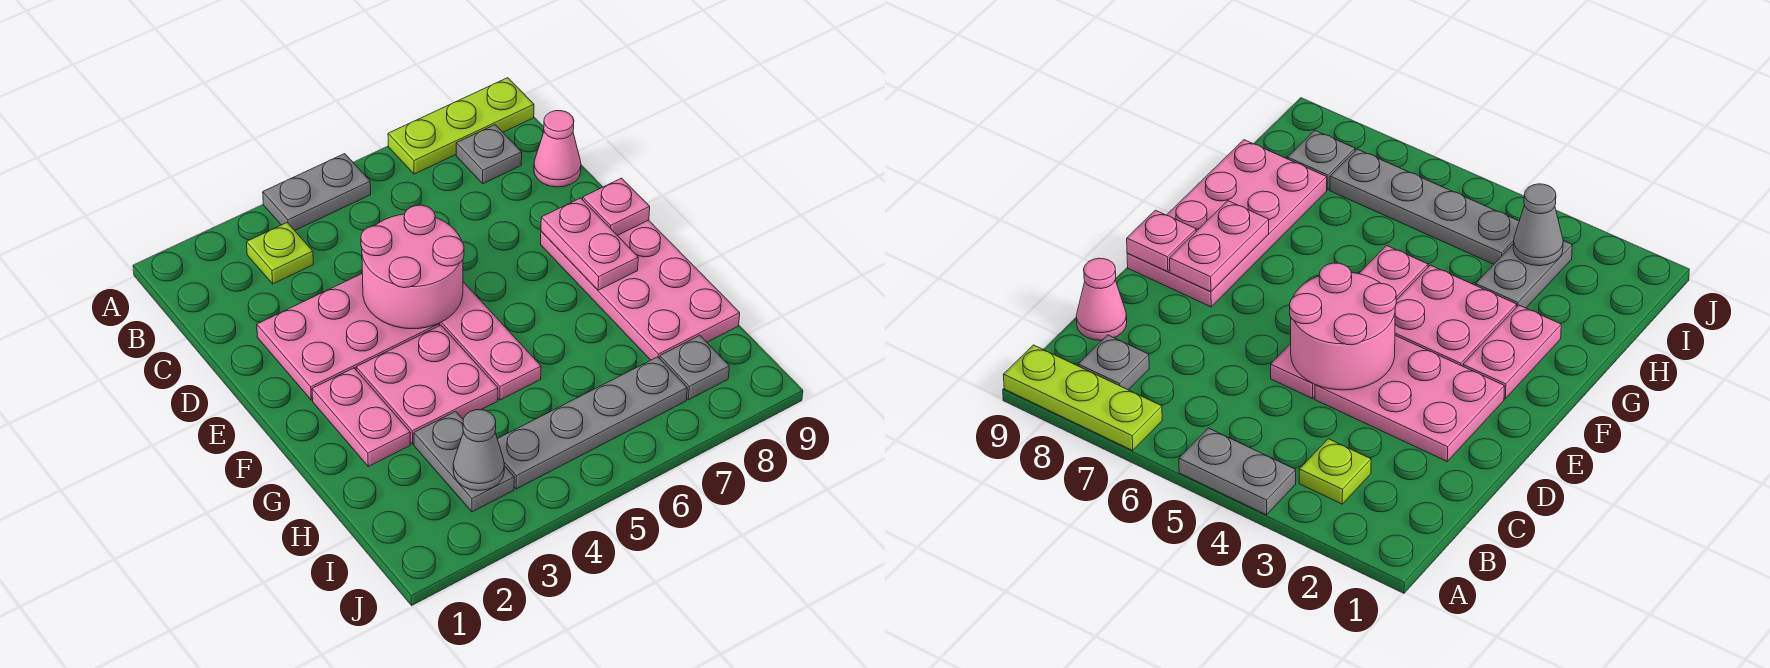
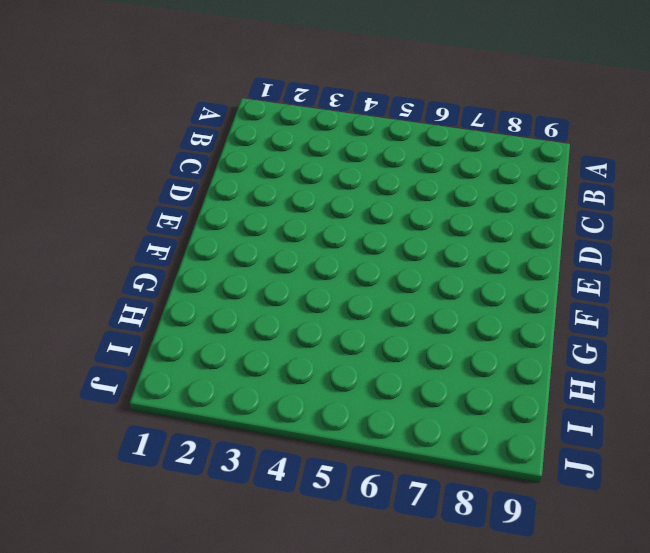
none -> grey plate A4:A5 level 1
none -> lime plate A7:A9 level 1
none -> lime plate B3 level 1

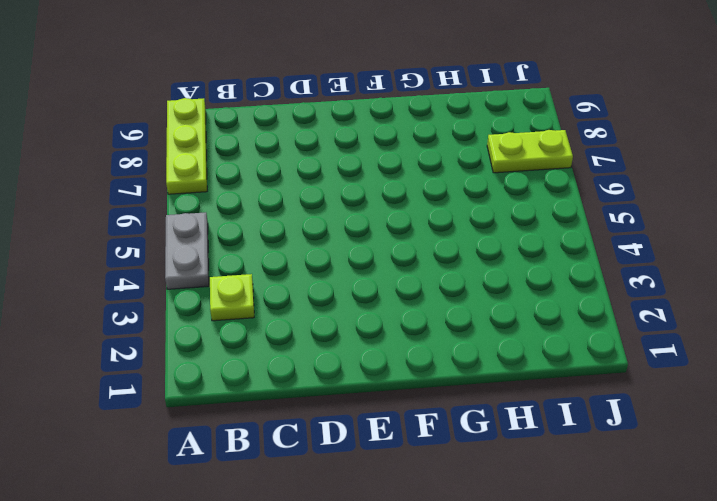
lime plate I7:J7 level 1 -> grey plate I4:I7 level 1
none -> grey plate B8 level 1
none -> pink cone C9 level 1
none -> pink plate D2:E4 level 1

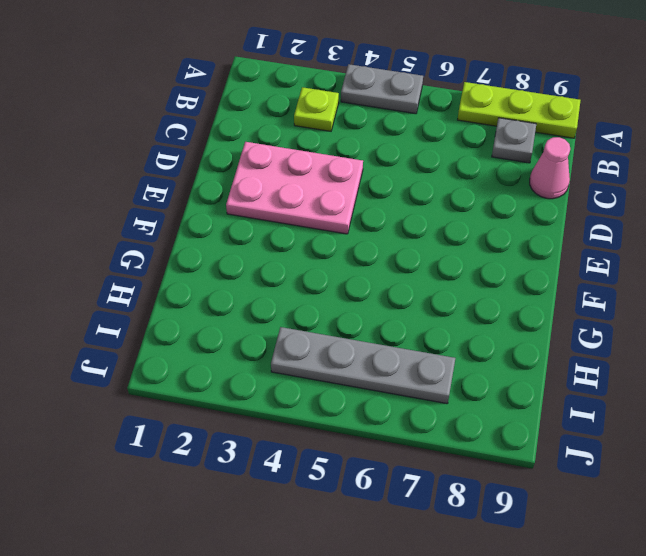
none -> pink plate D5:G5 level 1
none -> pink plate E8:H9 level 1
none -> pink plate F2:G2 level 1

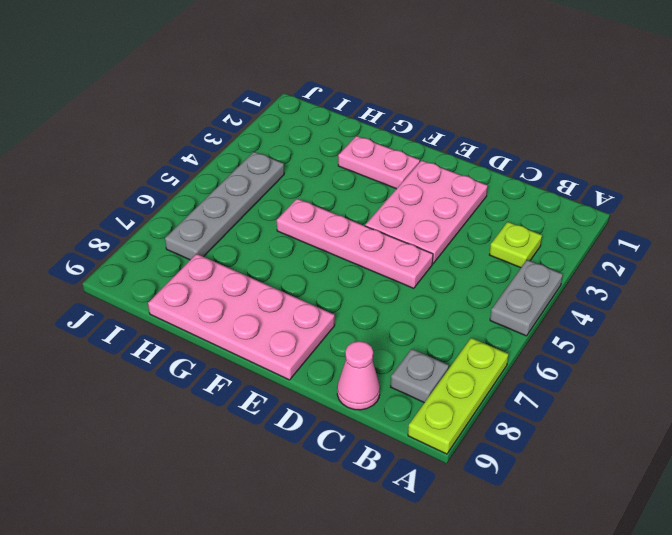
none -> pink plate F3:G4 level 1
none -> grey plate H3:I3 level 1
none -> grey plate I8 level 1

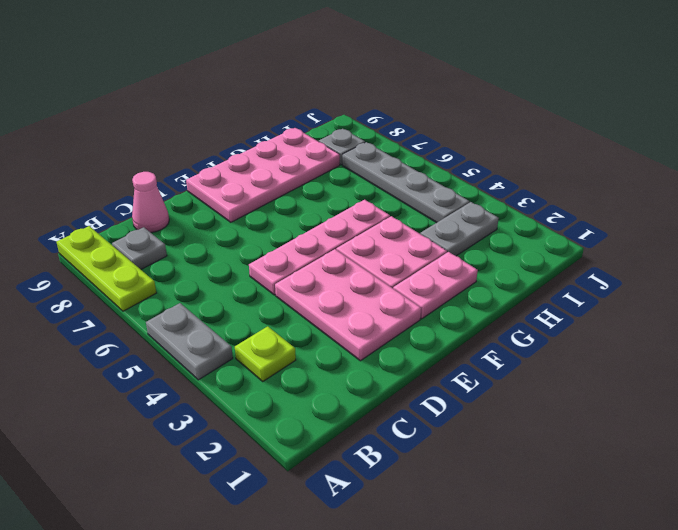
none -> pink round brick D4:E5 level 2
none -> pink plate E8:F8 level 2
none -> pink plate E9 level 2

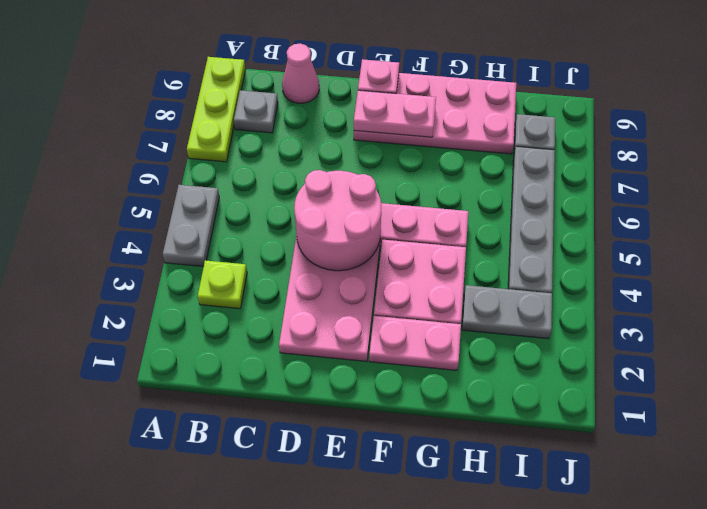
none -> grey cone I3 level 2

